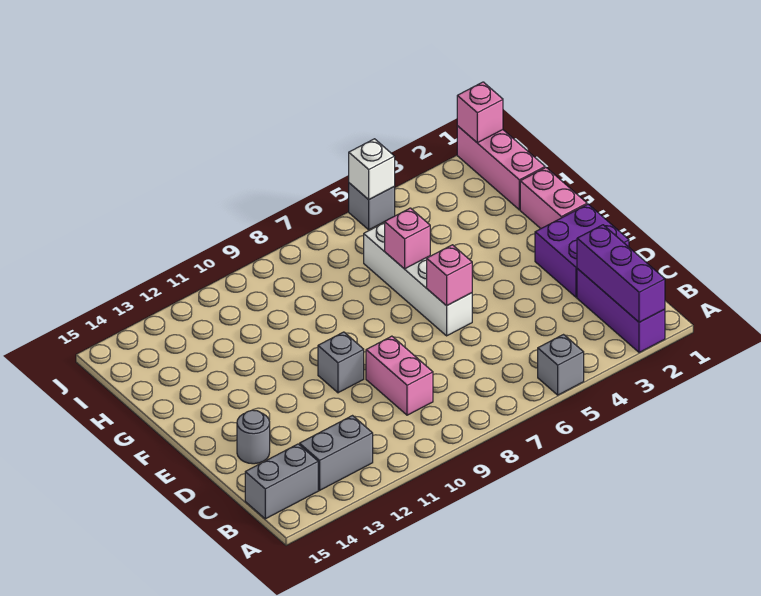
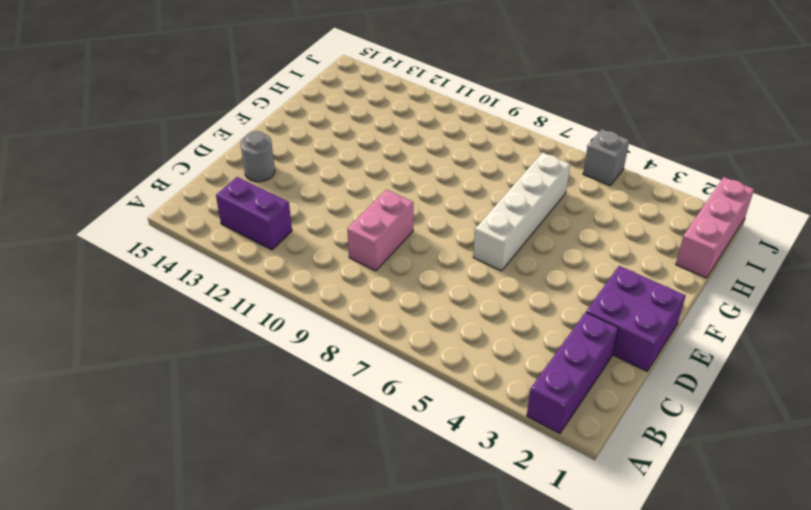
purple brick B12:B13 level 1 -> grey brick B12:B13 level 1
none -> grey brick A5 level 1
none -> grey brick B14:B15 level 1
none -> grey brick E10 level 1

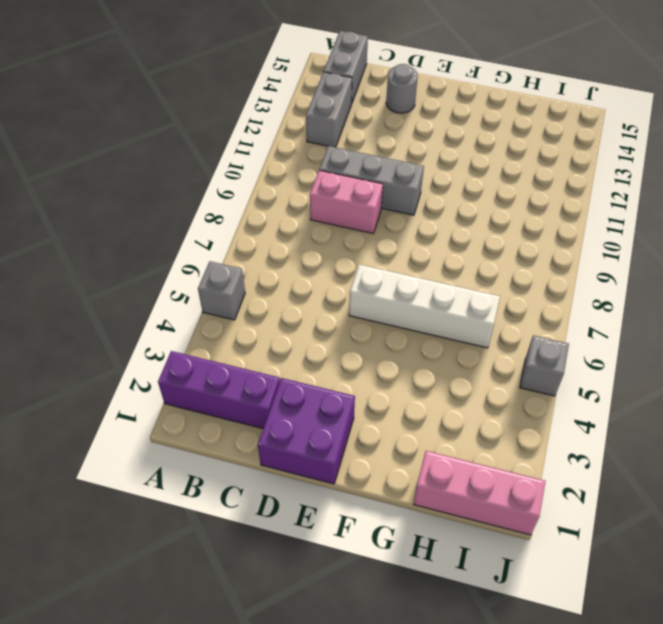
grey brick C10:E10 level 1 -> grey brick E10 level 1
none -> pink brick F1:G1 level 1
none -> purple brick A2:C2 level 2
none -> pink brick E6 level 2

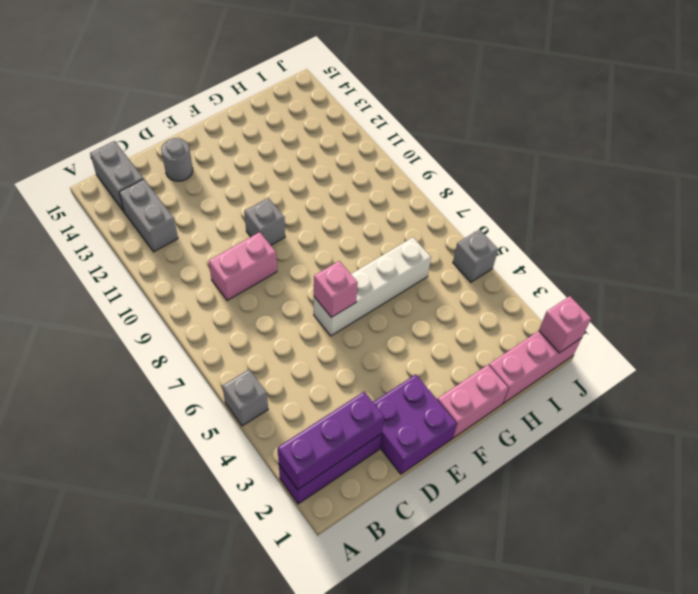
none -> pink brick G6 level 2
none -> white brick J5 level 2

